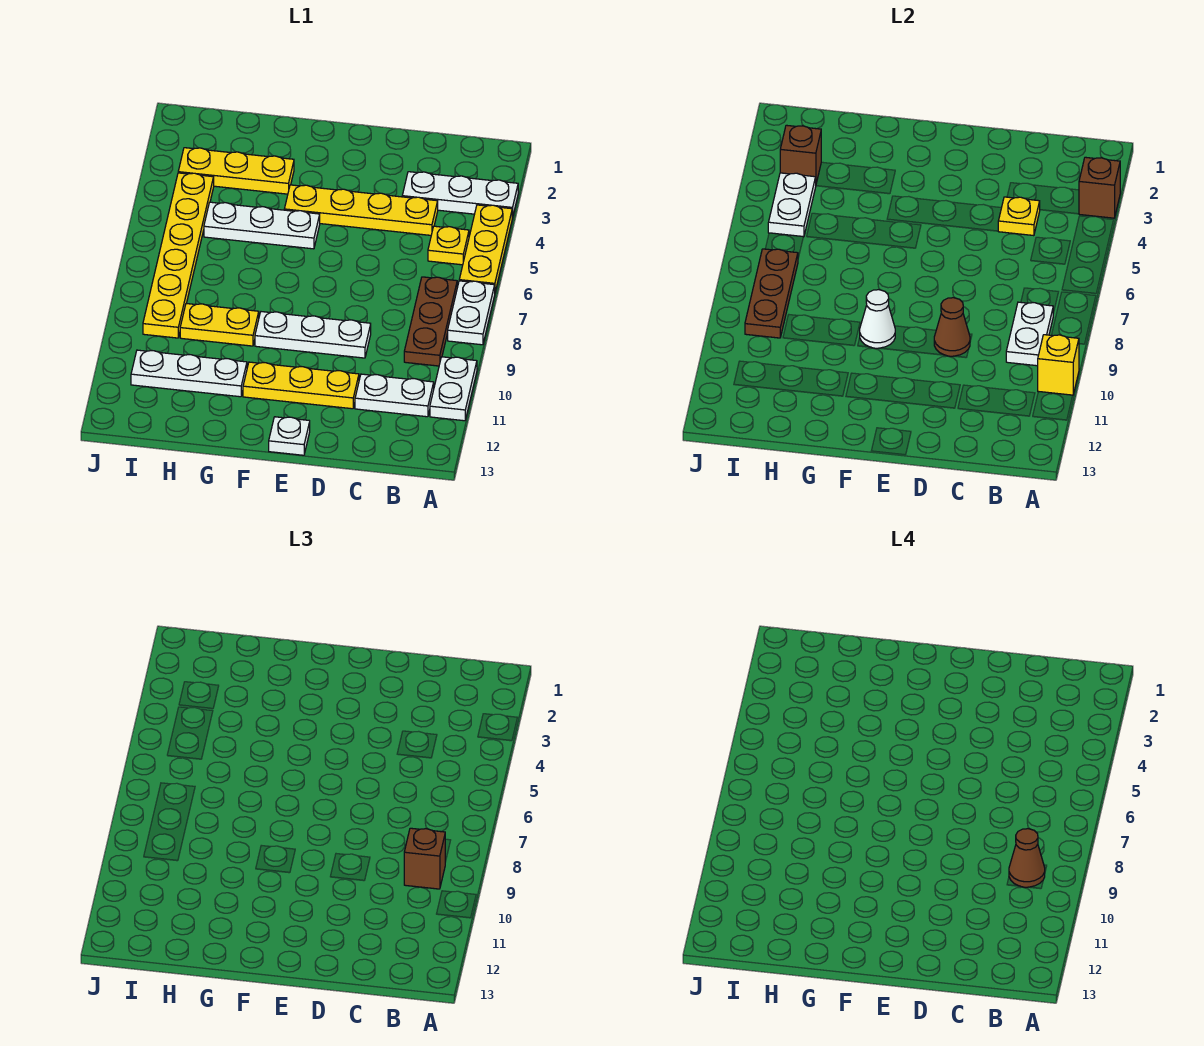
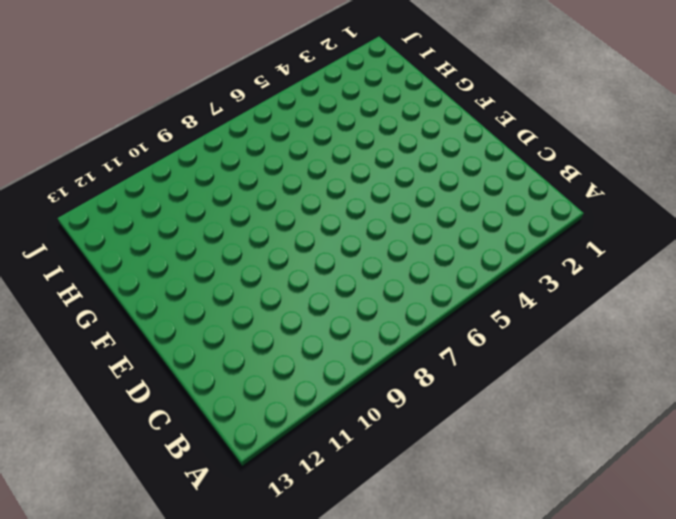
none -> white plate A3:C3 level 1
none -> yellow plate A4:A6 level 1
none -> white plate A7:A8 level 1

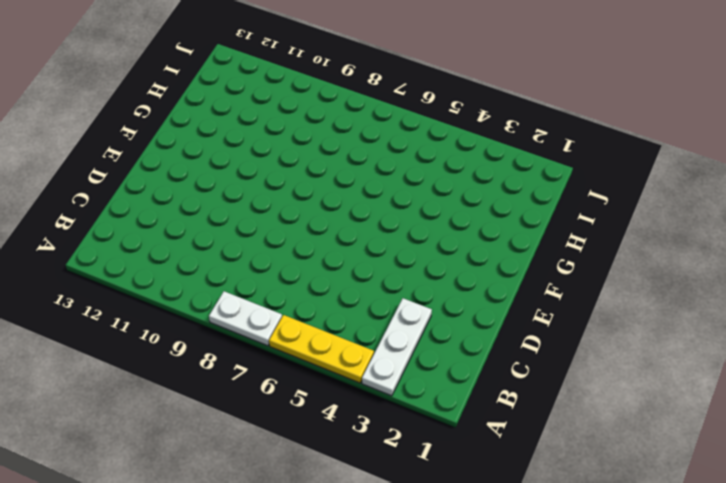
none -> white plate A10:A11 level 1
none -> yellow plate B5 level 1
none -> brown plate B7:B9 level 1

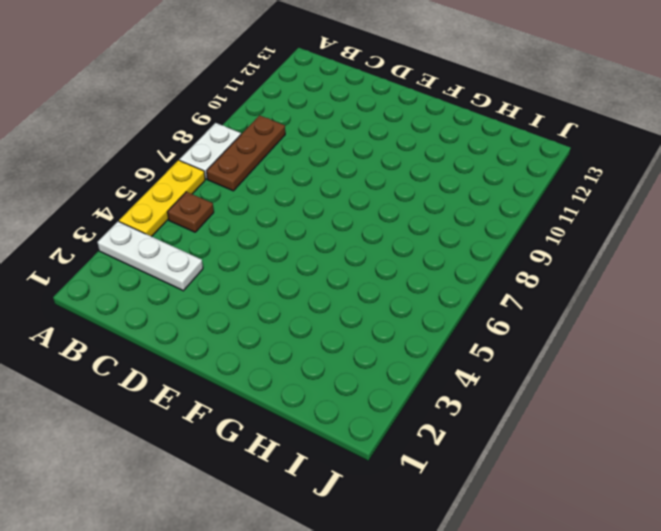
brown plate B5 level 1 -> yellow plate B5 level 1
none -> white plate A10:A11 level 1
none -> white plate B11:C11 level 1
none -> yellow plate C4:F4 level 1

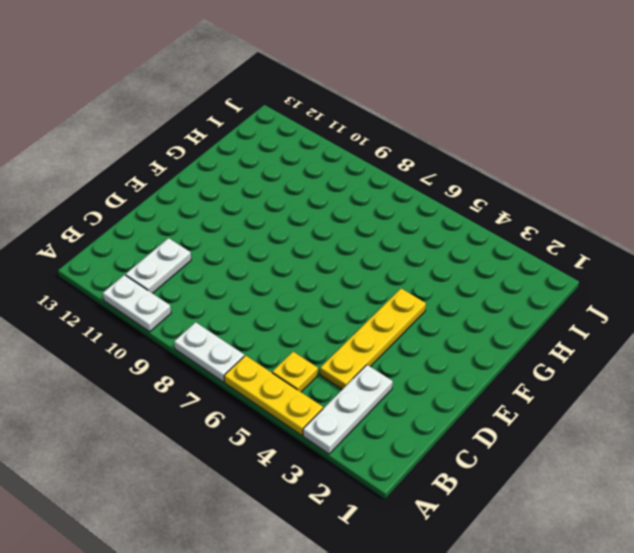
none -> brown plate B7:B9 level 1
none -> white plate D9:F9 level 1
none -> yellow plate D11:F11 level 1

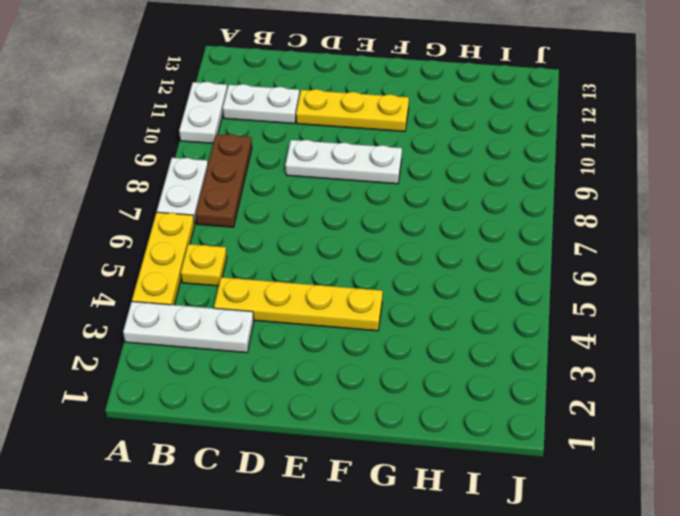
none -> white plate E13 level 1
none -> white plate F5:H5 level 1
none -> yellow plate G3:I3 level 1

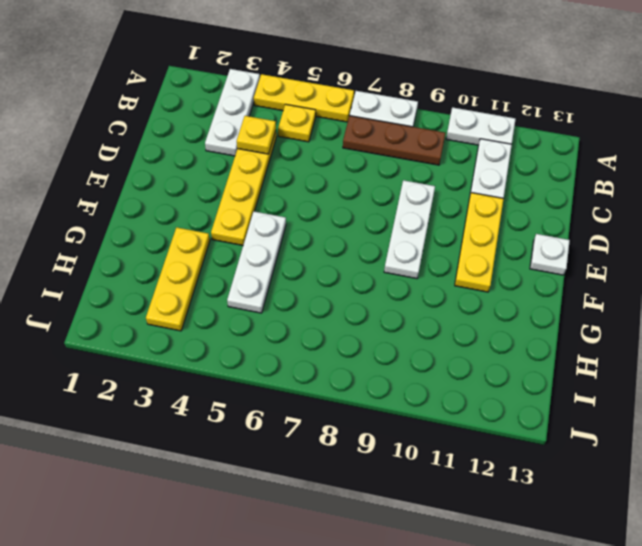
none -> yellow plate G9:H9 level 1
none -> white plate G11:I11 level 1
none -> yellow plate I4:I9 level 1

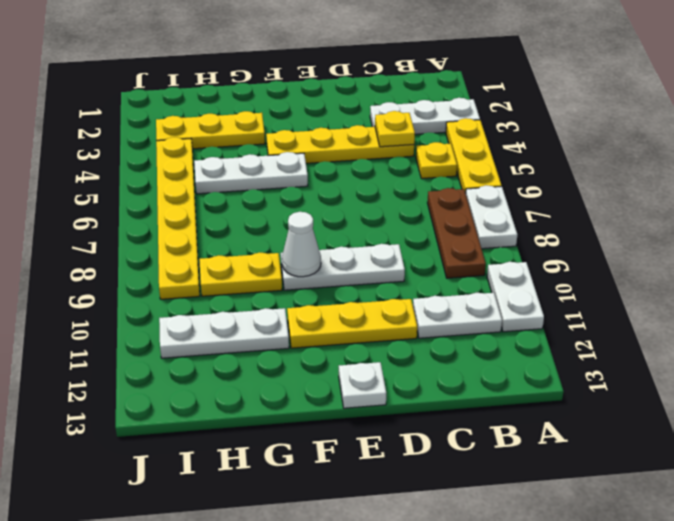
none -> brown brick A3 level 2
none -> yellow brick A10 level 2
none -> white plate B8:B9 level 2

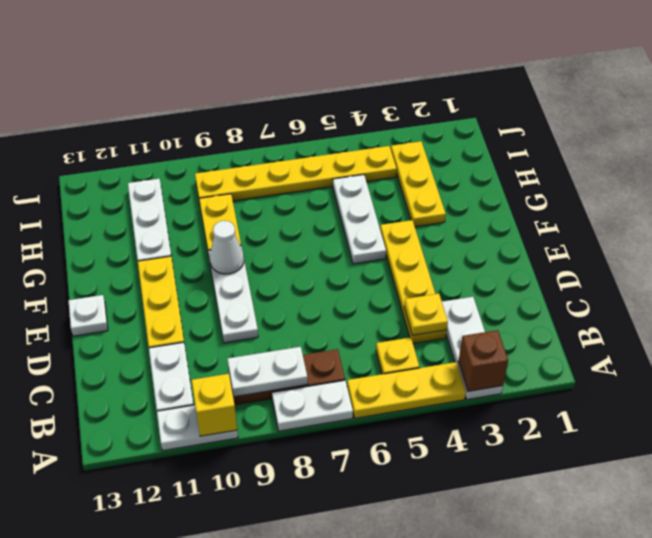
none -> brown cone D9 level 2
none -> brown brick I3 level 2
none -> white plate I4:I5 level 2

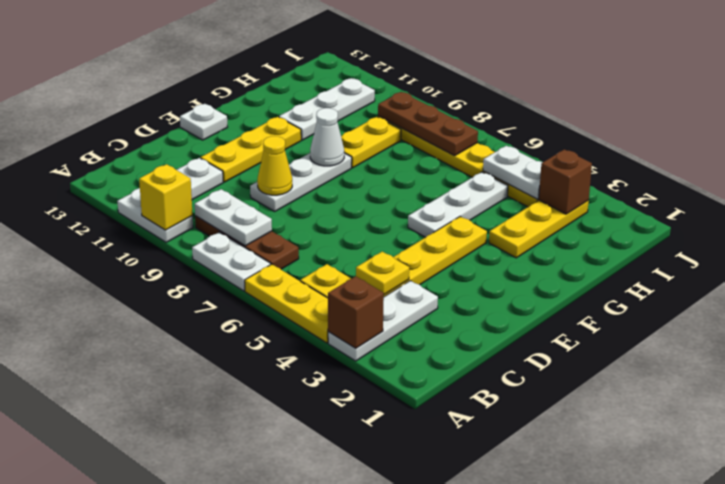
yellow cone D9 level 2 -> brown cone D9 level 2
none -> brown brick B9 level 3
none -> brown cone B9 level 4

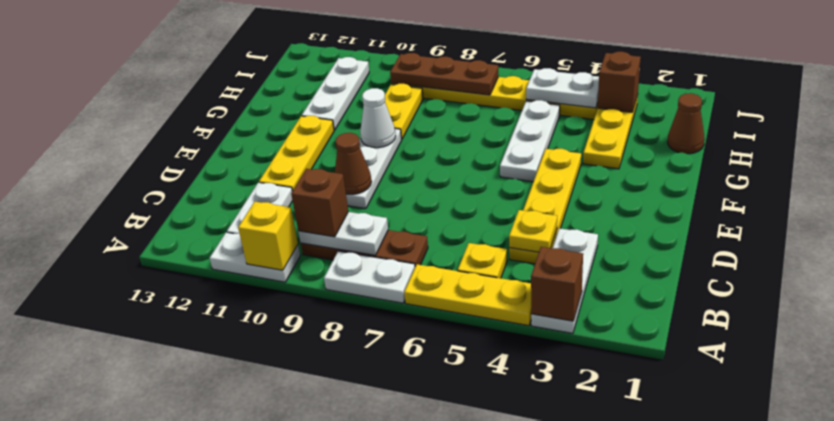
brown cone H1 level 1 -> brown cone B9 level 4
none -> white plate E13 level 1

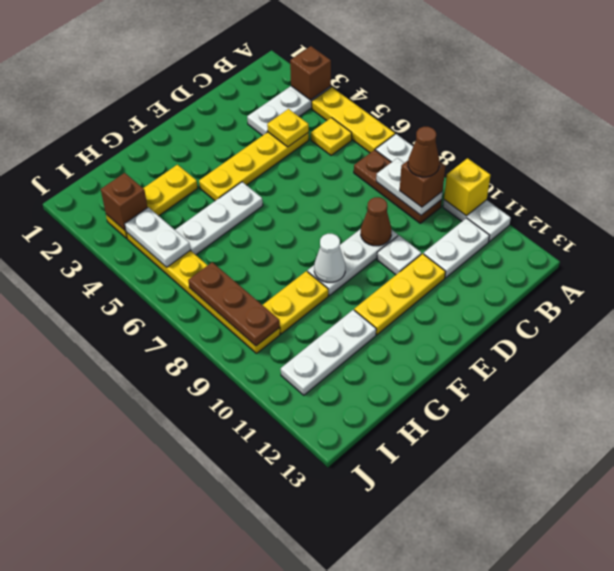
white plate D10 level 1 -> white plate E13 level 1

